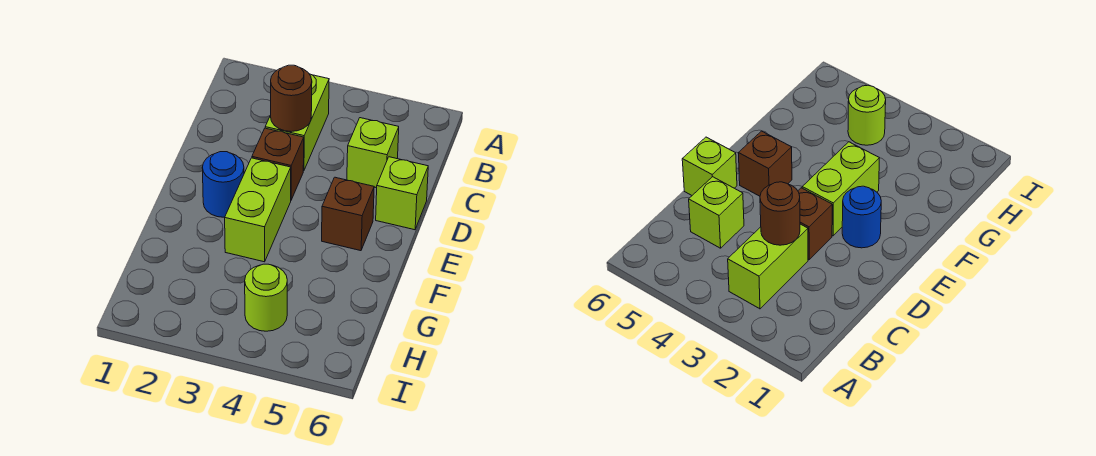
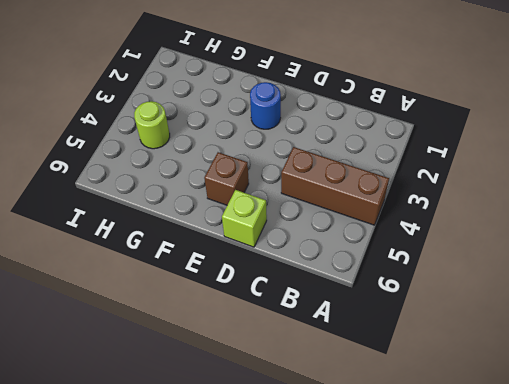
brown brick A4:C4 level 1 -> none
none -> lime brick B3:C3 level 1
none -> lime brick C5 level 1

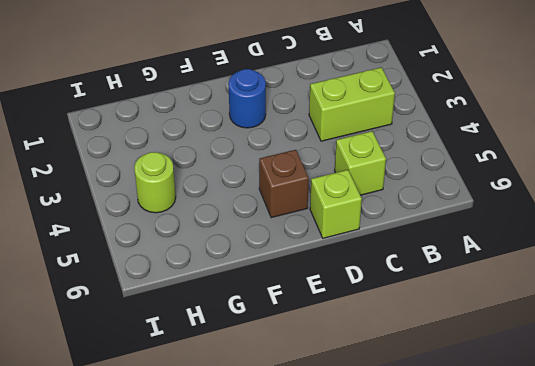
none -> brown brick D3 level 1
none -> lime brick E3:F3 level 1

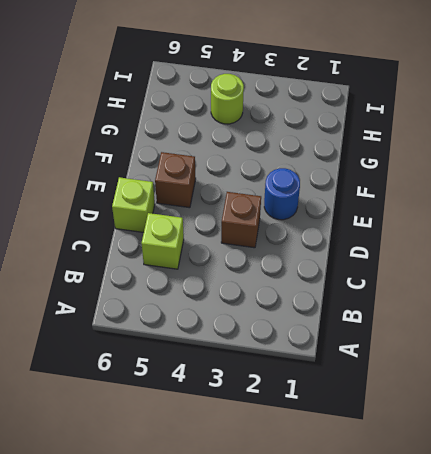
none -> lime brick B3:C3 level 1
none -> lime brick E3:F3 level 1

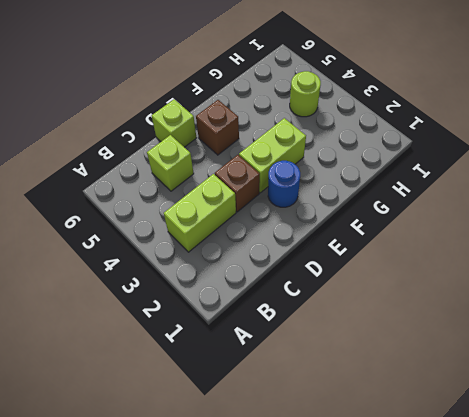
none -> brown round brick C3 level 2

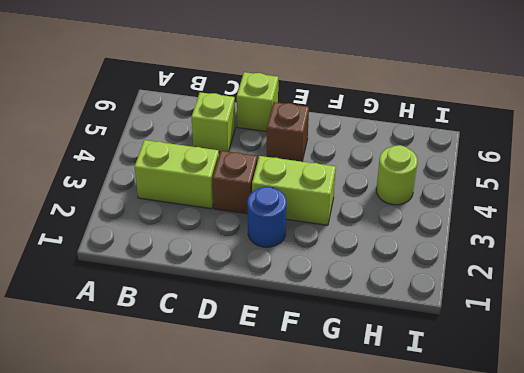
none -> brown round brick C3 level 2

